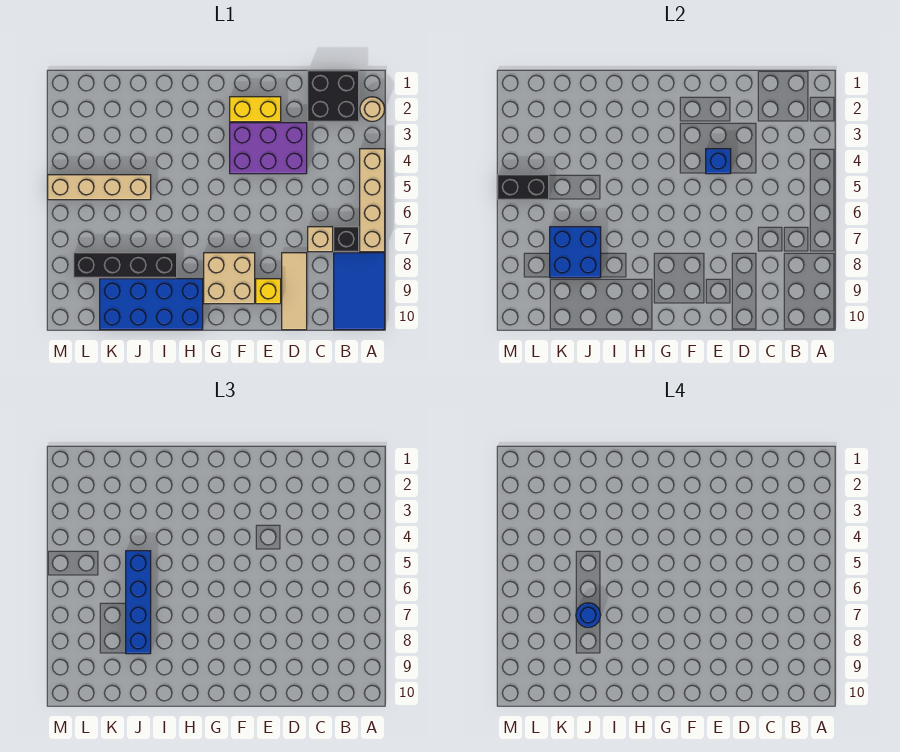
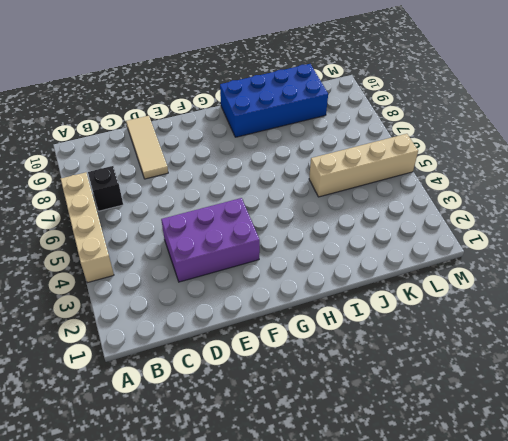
none -> tan round brick A2 level 1
none -> blue tile A8:B10 level 1
none -> black brick B1:C2 level 1

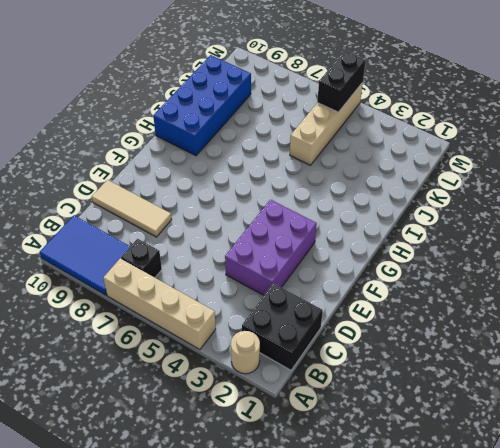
none -> tan brick C7 level 1
none -> yellow brick E2:F2 level 1
none -> yellow brick E9 level 1

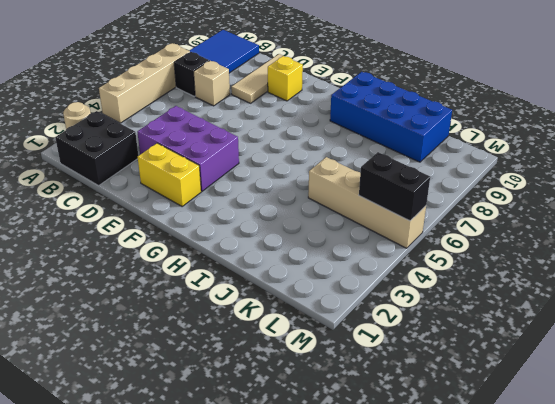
none -> tan brick F8:G9 level 1
none -> black brick I8:L8 level 1
none -> blue brick E4 level 2

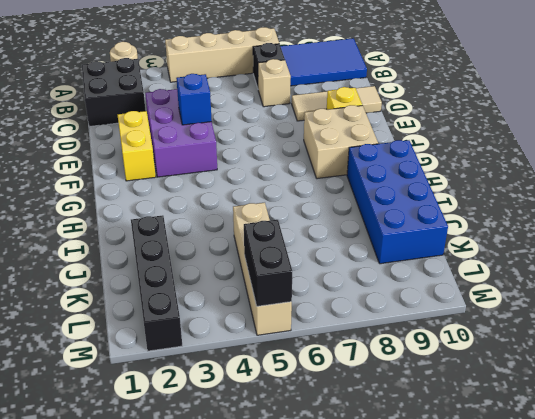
black brick J2:M2 level 1 -> black brick I8:L8 level 1
none -> blue brick J7:K8 level 2
none -> blue brick J5:J8 level 3
none -> blue round brick J7 level 4

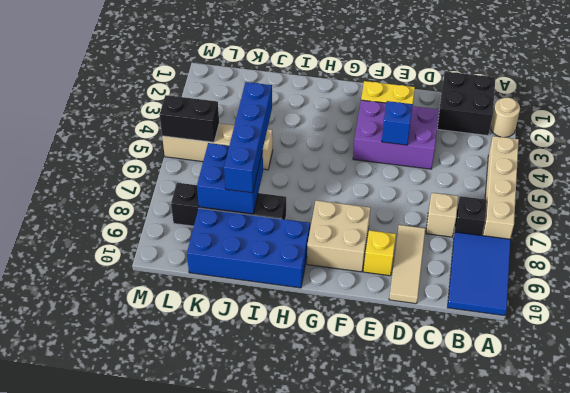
none -> blue round brick J7 level 4

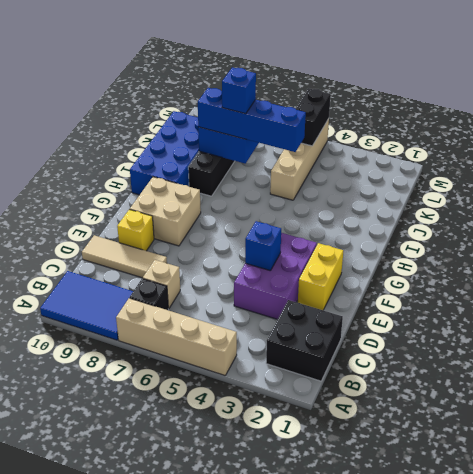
blue brick J7 level 4 -> blue round brick J7 level 4
none -> tan round brick A2 level 1

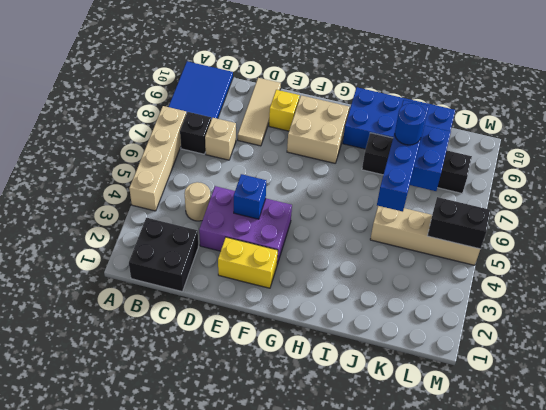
tan round brick C4 level 1 -> tan round brick A2 level 1

